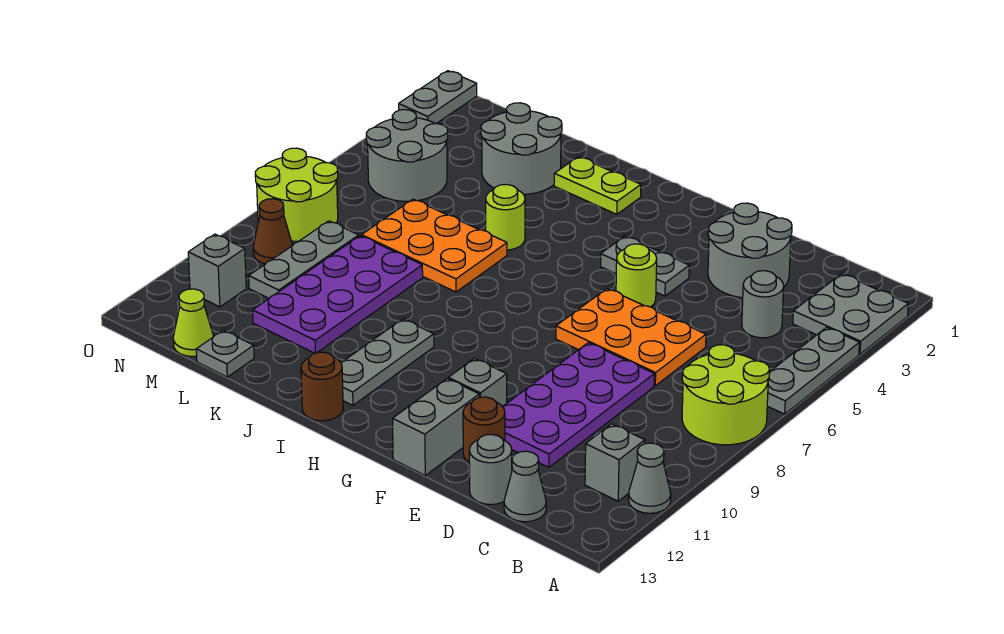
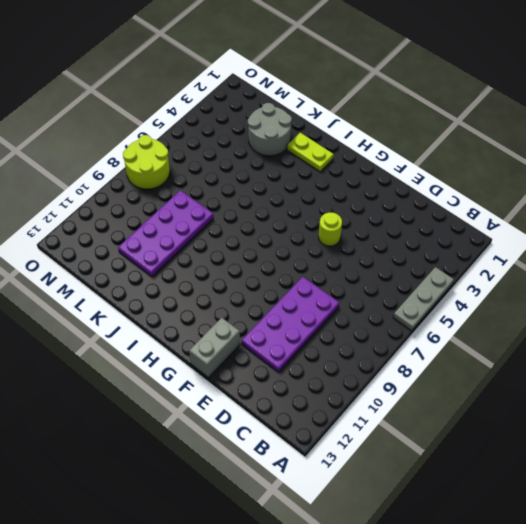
none -> grey plate A2:B3 level 1
none -> lime round brick A7:B8 level 1
none -> grey cone A11 level 1
none -> grey brick B11 level 1

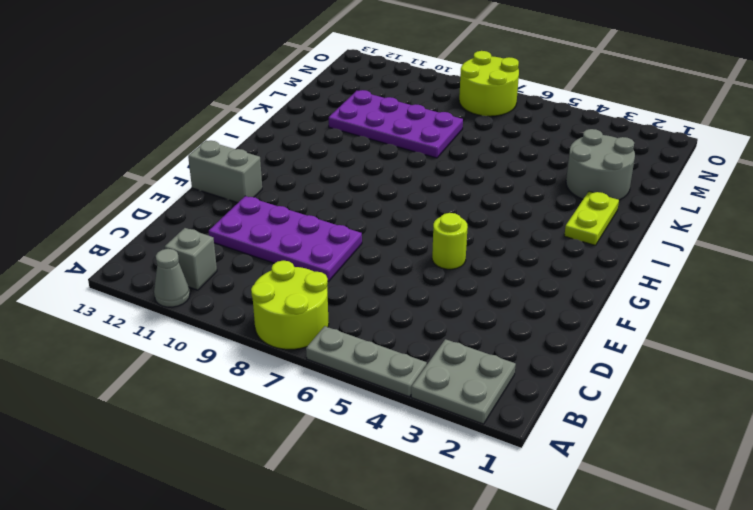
none -> grey round brick C4 level 1
none -> grey cone C13 level 1
none -> grey round brick D2:E3 level 1
none -> orange plate D6:F7 level 1

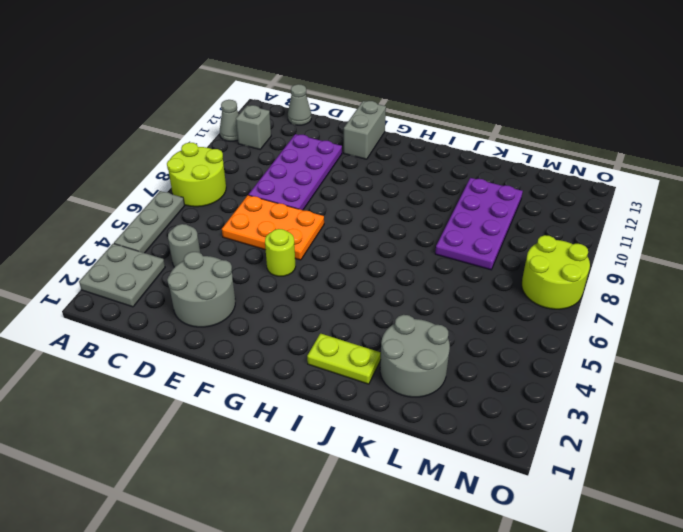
none -> grey round brick D13 level 1
none -> brown round brick E12 level 1
none -> grey plate F4:G4 level 1
none -> grey brick F11 level 1

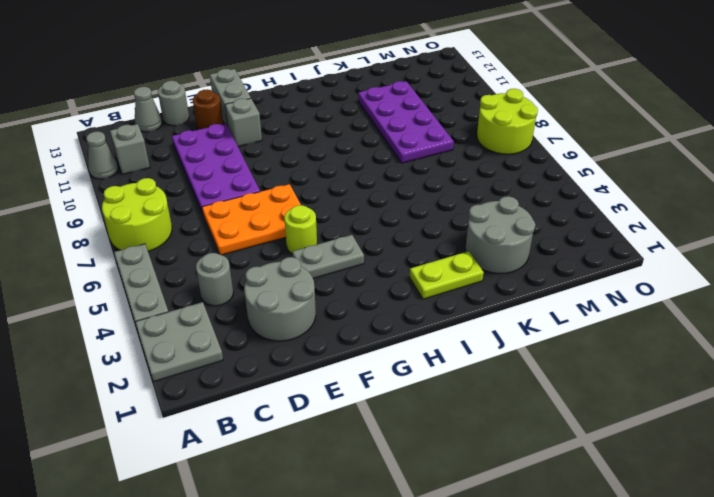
none -> grey plate I10:I12 level 1
none -> brown round brick I13 level 1
none -> lime round brick J5 level 1
none -> orange plate J6:L7 level 1

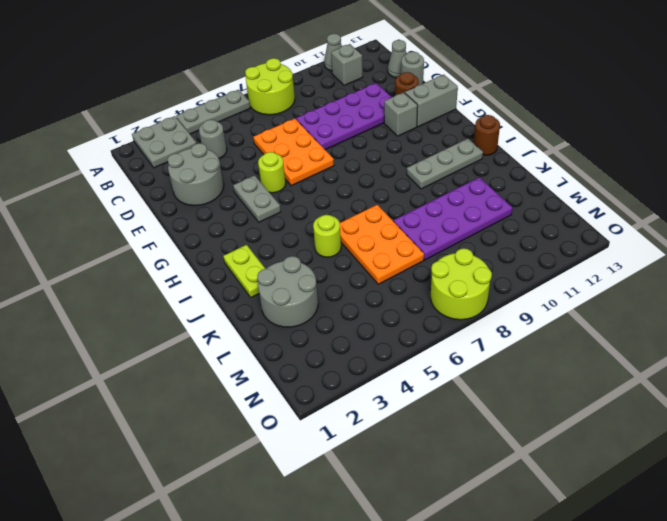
none -> grey plate L13 level 1
none -> grey round brick M4:N5 level 1
none -> grey plate M8:M10 level 1
none -> lime cone M13 level 1

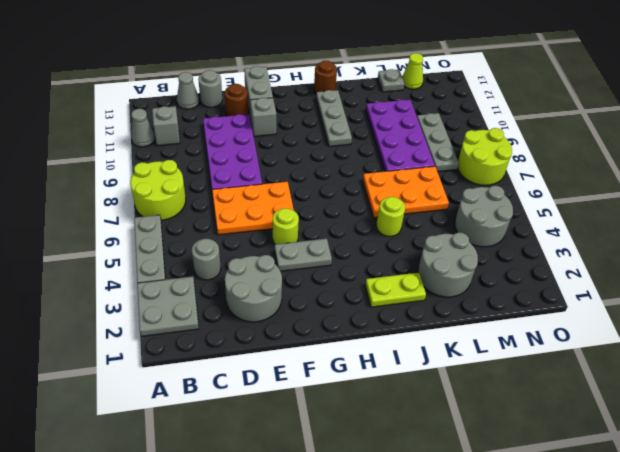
none -> brown cone N9 level 1
none -> grey brick N11 level 1
none -> grey plate O1:O2 level 1

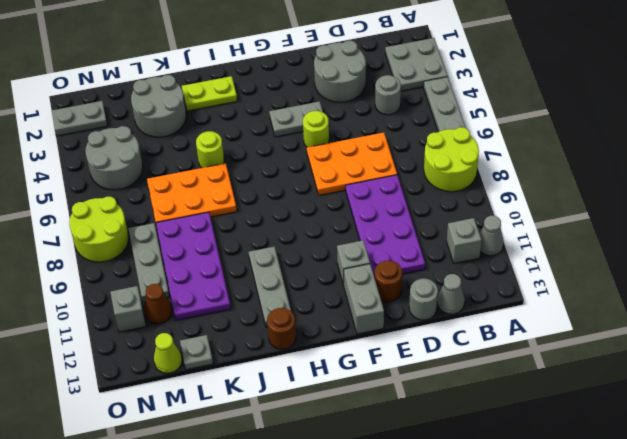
brown cone M11 level 1 -> brown cone N9 level 1
grey plate N2:O2 level 1 -> grey plate O1:O2 level 1

